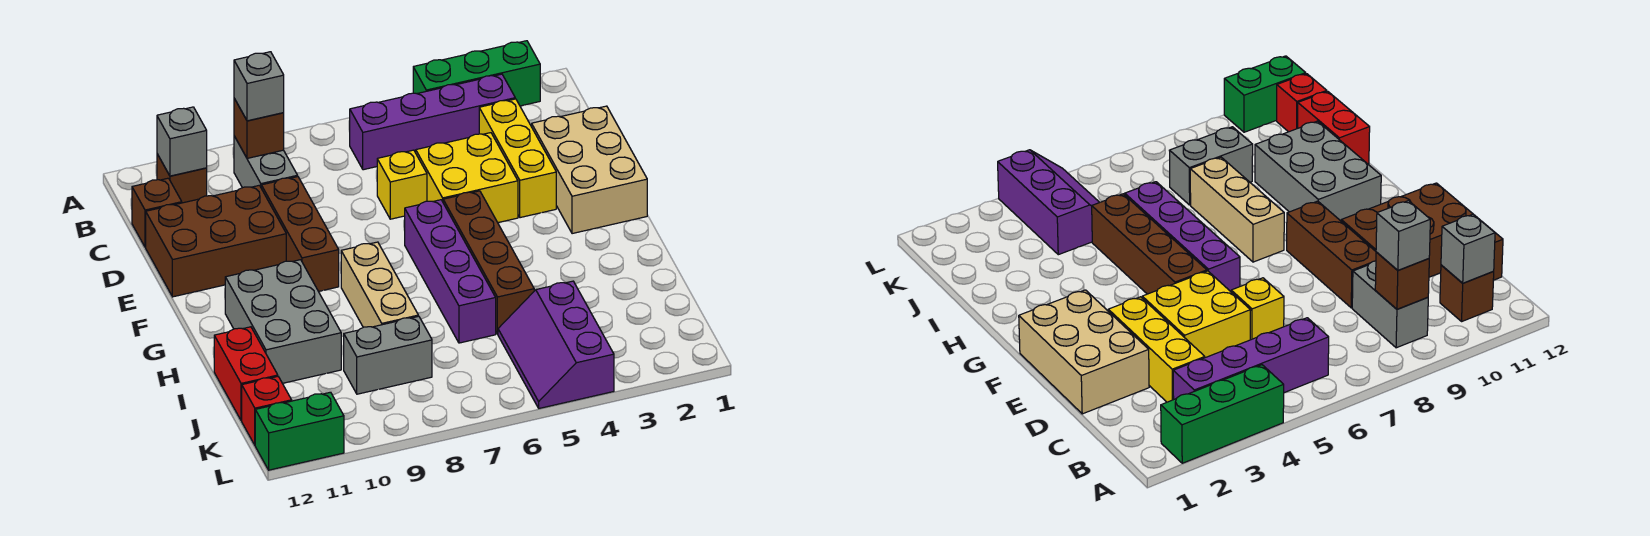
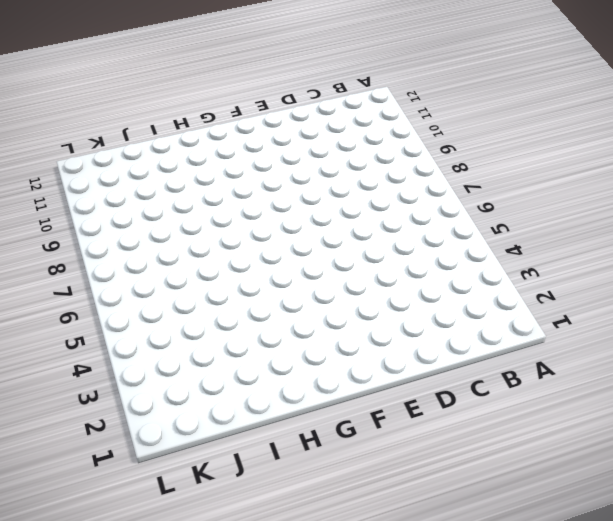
none -> green brick A2:A4 level 1
none -> purple brick B3:B6 level 1
none -> grey brick B9:C9 level 1

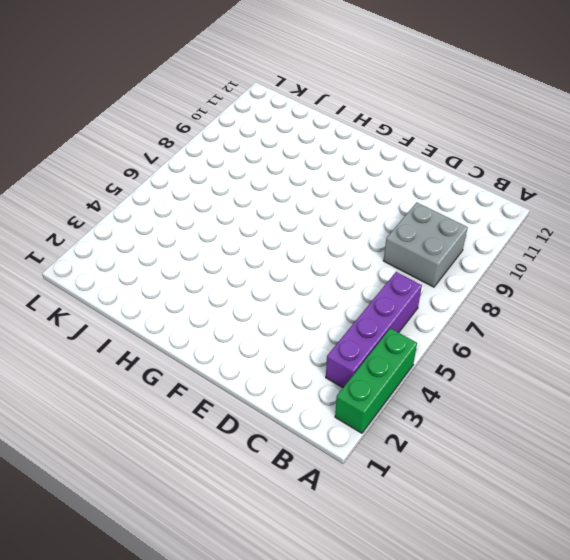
grey brick B8:C9 level 1 -> grey brick B9:C9 level 1
none -> brown brick B11 level 1
none -> yellow brick C3:E3 level 1
none -> brown brick C12 level 1

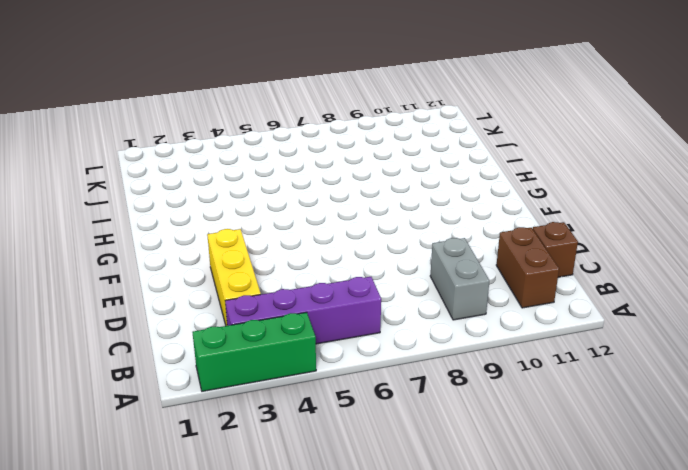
brown brick B11:C11 level 1 -> brown brick B11 level 1
none -> tan brick D1:F2 level 1
none -> yellow brick D4:E5 level 1
none -> yellow brick D6 level 1

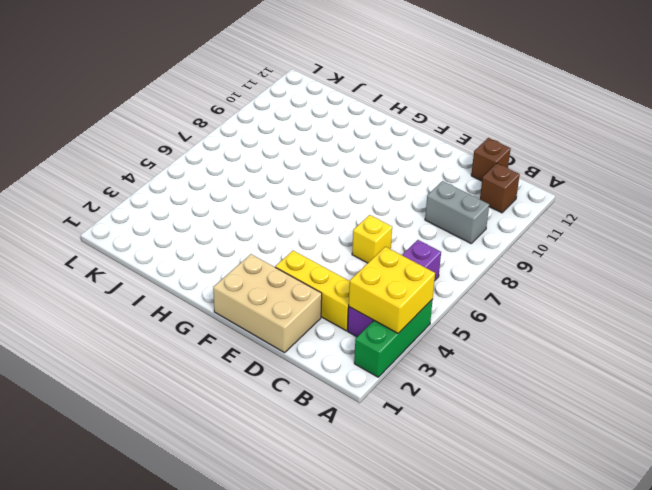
yellow brick A3:B4 level 2 -> yellow brick D4:E5 level 1
none -> brown brick D9:F9 level 1
none -> brown brick D10:E12 level 1
none -> brown brick F5:I5 level 1

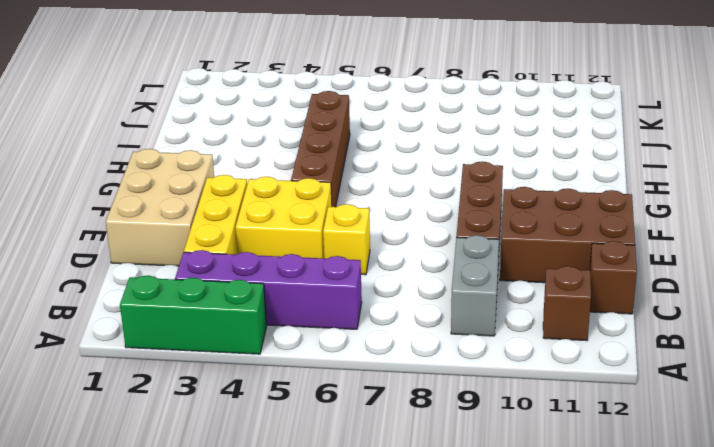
none -> purple brick F6:I6 level 1
none -> tan brick G8:I8 level 1
none -> grey brick G10:I11 level 1

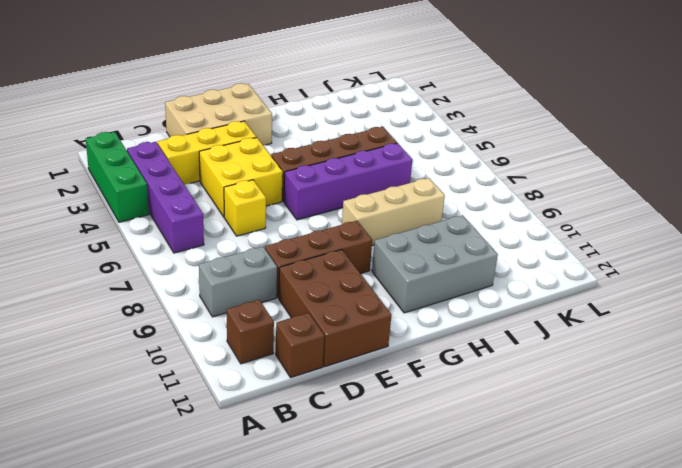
none -> red brick I12:J12 level 1
none -> purple slope J4:L5 level 1 top 4
none -> grey brick J8:J9 level 1

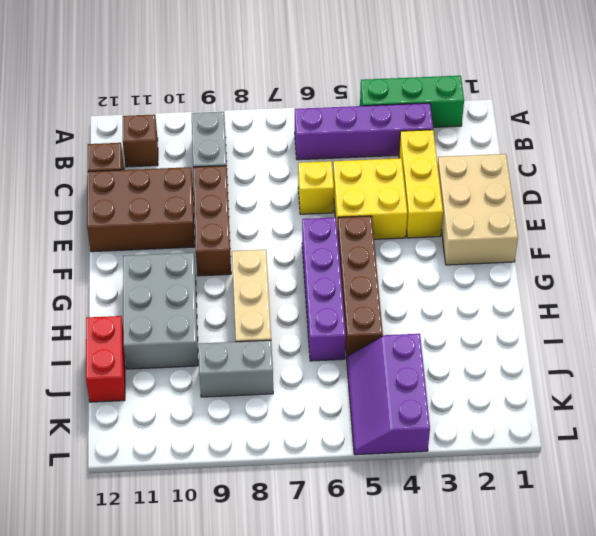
none -> red brick K12 level 1
none -> green brick L11:L12 level 1
none -> brown brick B9 level 2

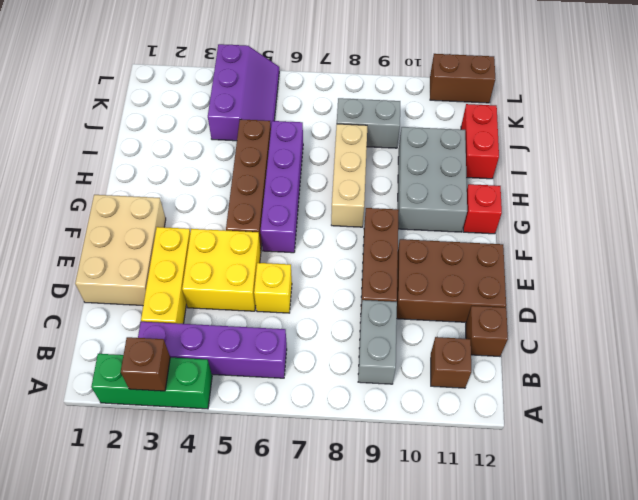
brown brick A3 level 2 -> brown brick B9 level 2
red brick G12 level 1 -> red brick K12 level 1
brown brick L11:L12 level 1 -> green brick L11:L12 level 1
none -> grey brick B11 level 2
none -> grey brick B9 level 3

